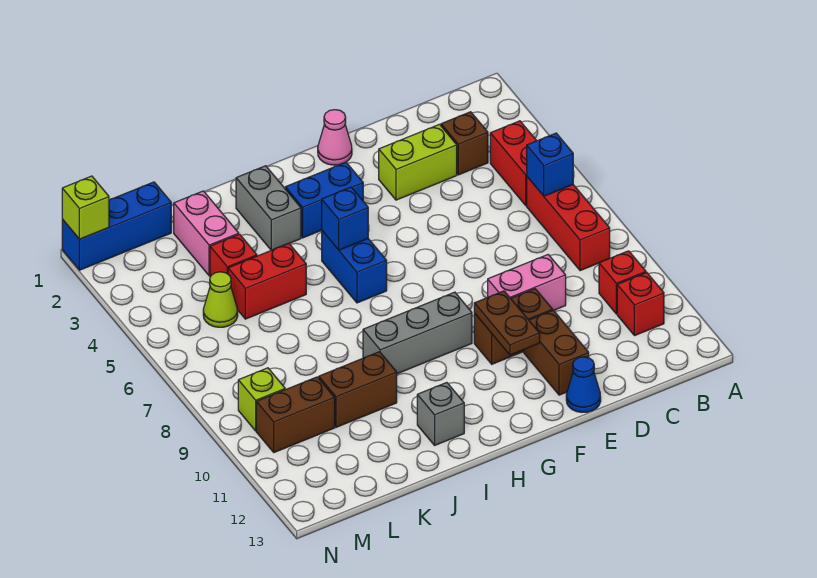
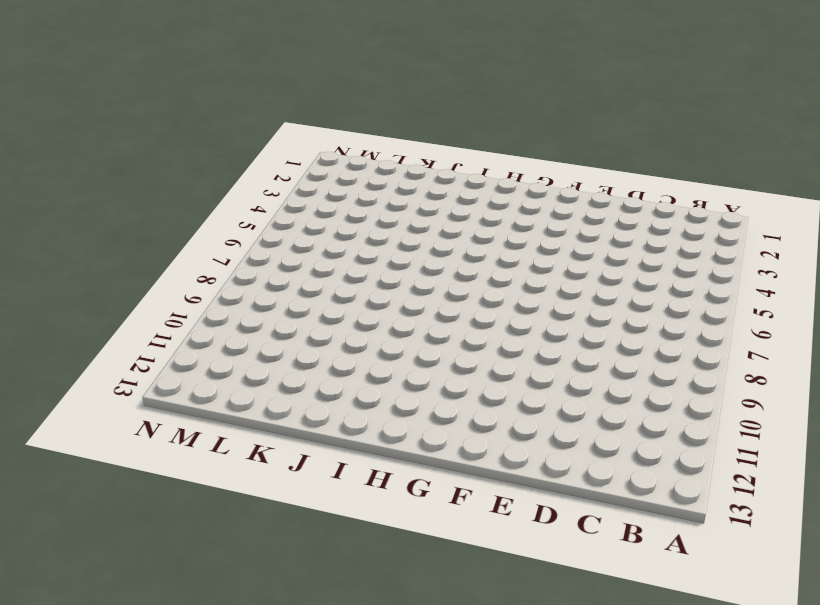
none -> red brick B4:B5 level 1
none -> red brick B6:B8 level 1
none -> red brick B10 level 1

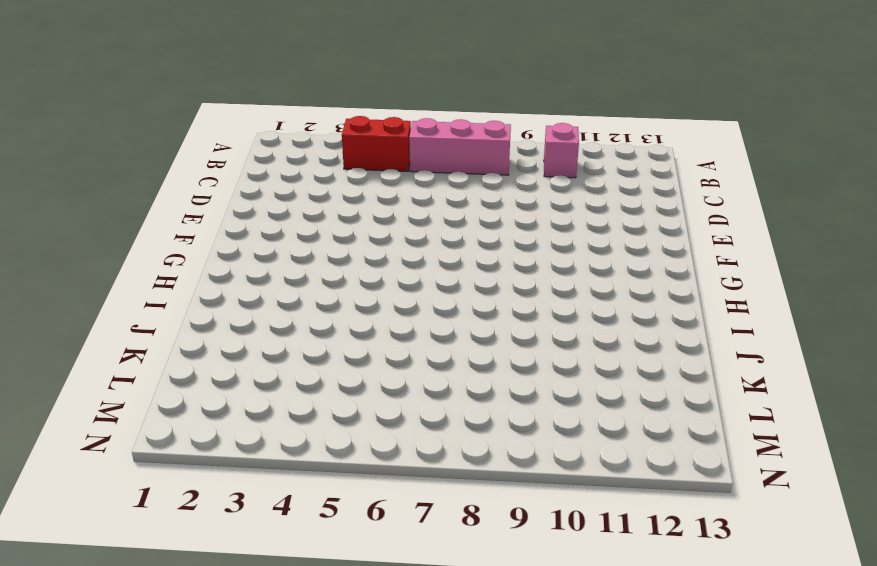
pink brick B6:B8 level 1 -> red brick B6:B8 level 1
pink brick B10 level 1 -> red brick B10 level 1
none -> red brick B11 level 1
none -> brown brick C3 level 1
none -> lime brick D3:E3 level 1

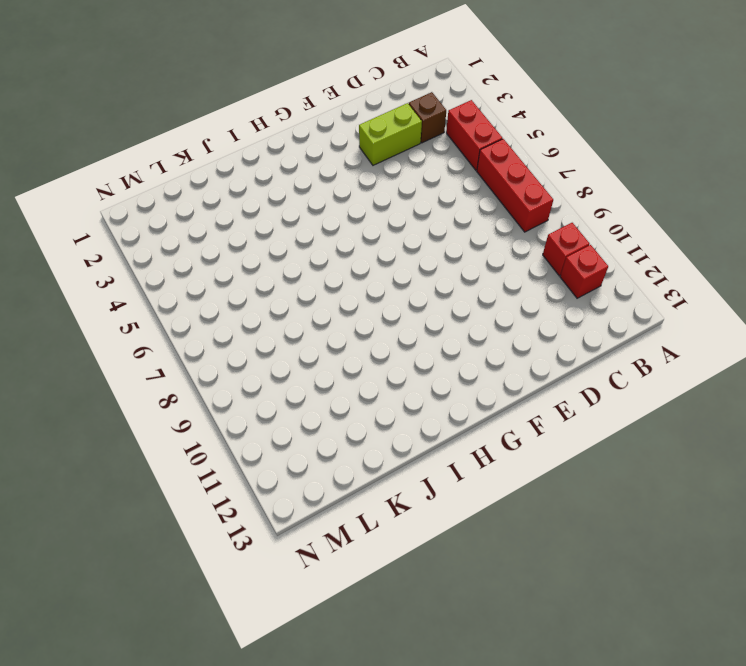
none -> pink brick D9:E9 level 1
none -> brown brick E10:F10 level 1
none -> brown brick E11:E12 level 1

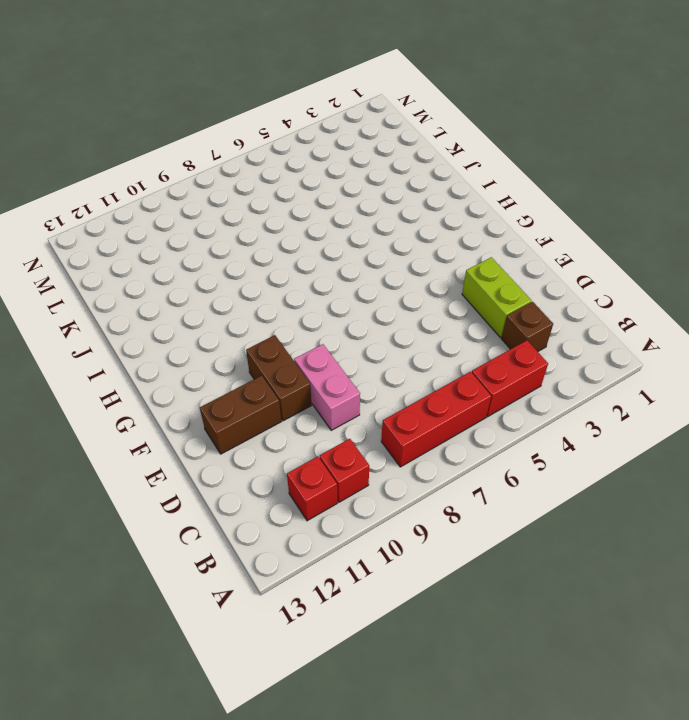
none -> blue cone E13 level 1
none -> pink cone F1 level 1
none -> blue brick G3:H3 level 1

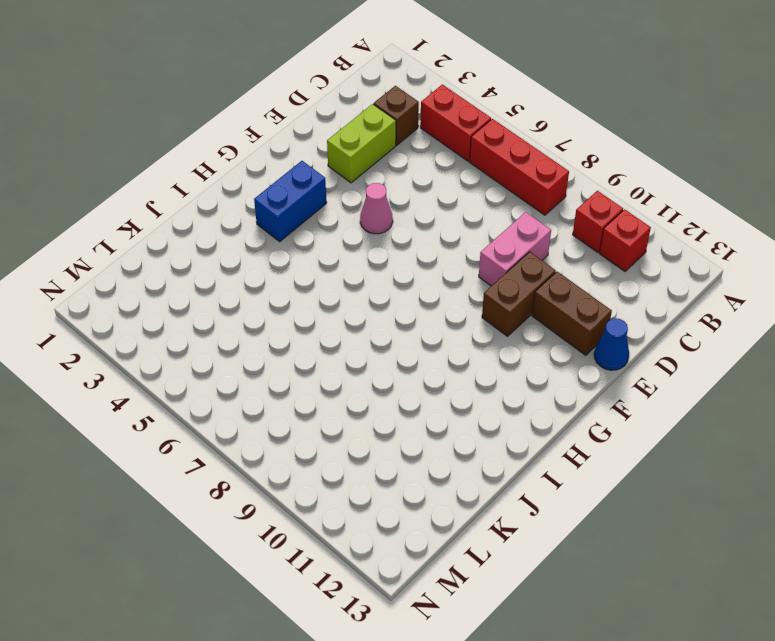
pink cone F5 level 1 -> pink cone F1 level 1
none -> grey brick G9:I9 level 1
none -> blue brick H5:H6 level 1
none -> grey brick I2:I3 level 1

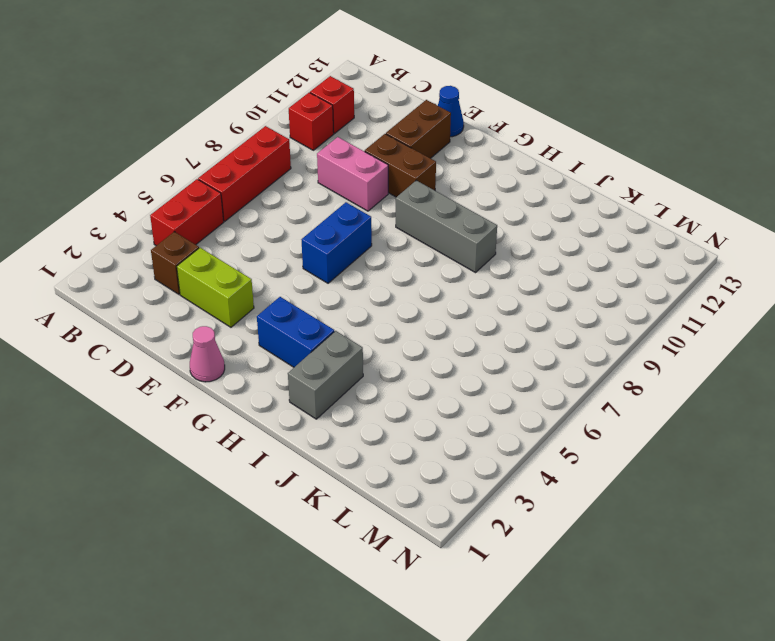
blue brick F6:F7 level 1 -> blue brick H5:H6 level 1
none -> grey brick I12 level 1
none -> red brick J5:K5 level 1
none -> brown brick J10:K10 level 1

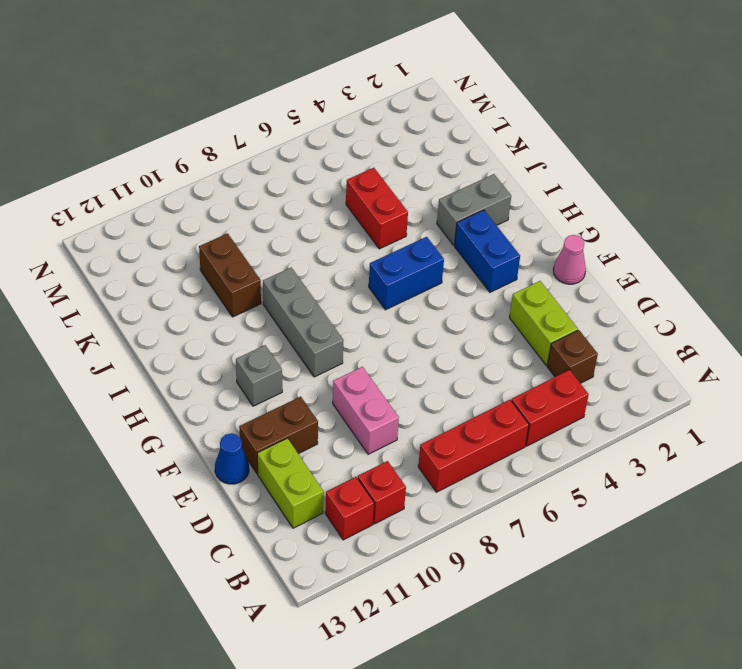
lime brick C12:D12 level 1 -> none
grey brick G11 level 1 -> grey brick I12 level 1
none -> brown brick E10:F10 level 1
none -> pink brick K2:K3 level 1
none -> red brick K4 level 1

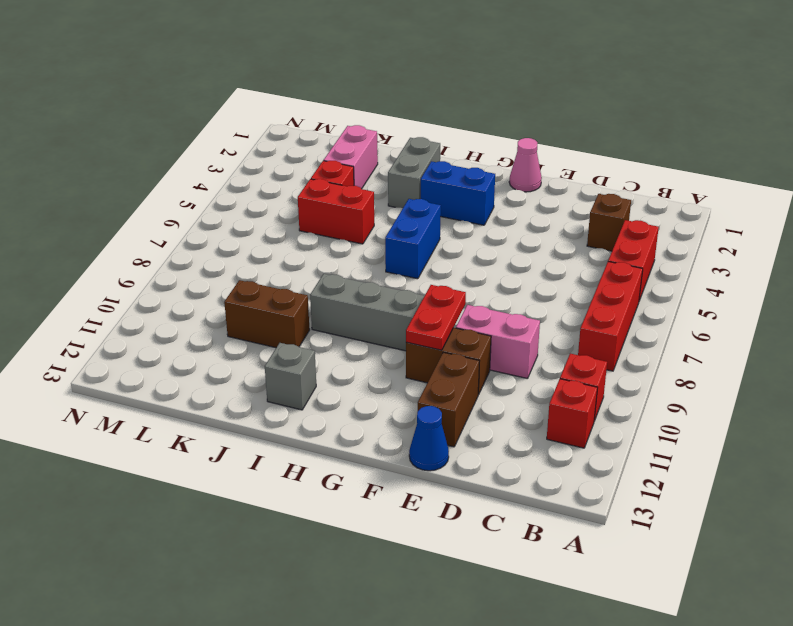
red plate F9:F10 level 2 -> brown plate F10:F11 level 2
none -> lime brick D3:E3 level 1
none -> blue brick L1:N1 level 1
none -> lime cone L5 level 1

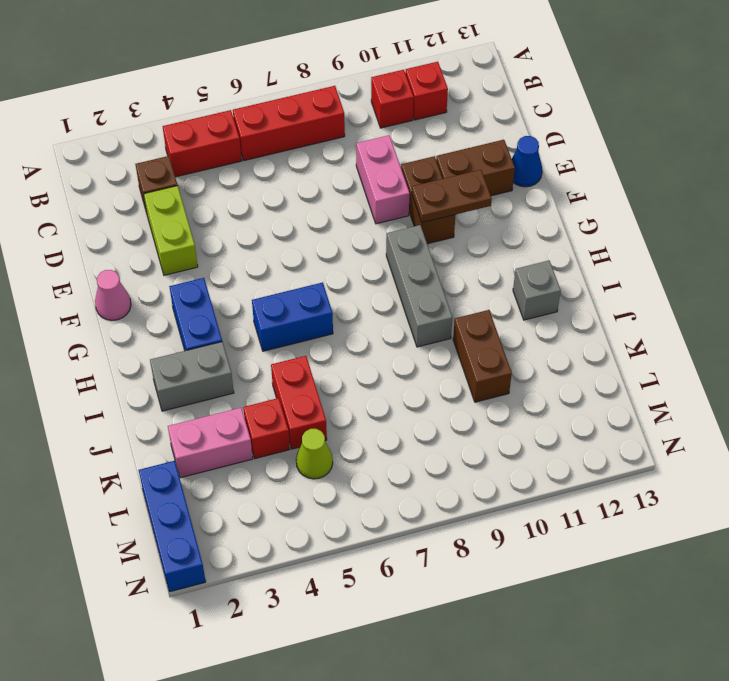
none -> brown brick L10:M10 level 1
none -> lime brick M9 level 1
none -> blue brick B6 level 2

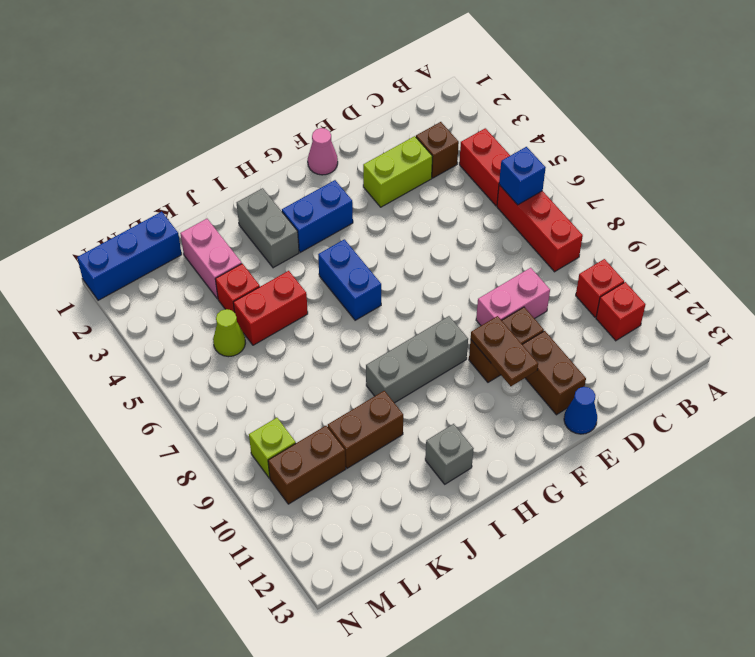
none -> blue brick H5 level 2
none -> lime brick N1 level 2

